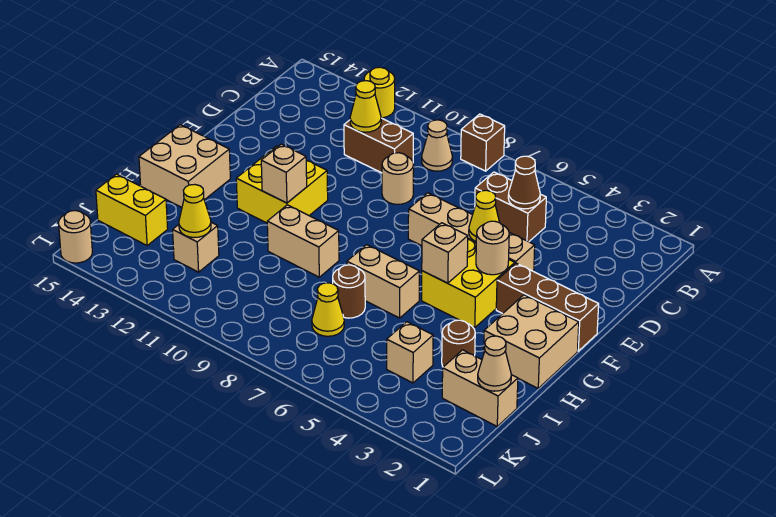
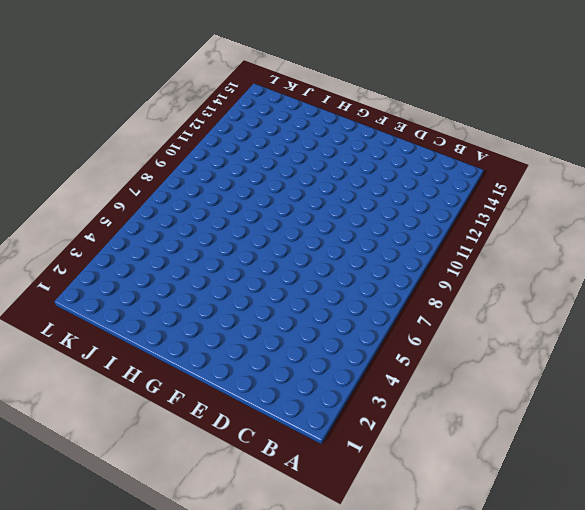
none -> brown brick A8 level 1
none -> yellow round brick A12 level 1
none -> tan cone B9 level 1
none -> brown brick C5:C6 level 1

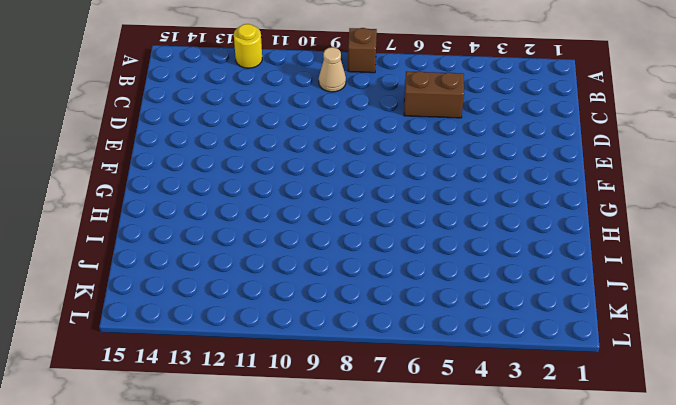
none -> brown brick C10:C11 level 1
none -> tan round brick D9 level 1
none -> tan brick E4:E7 level 1
none -> brown brick F1:F3 level 1

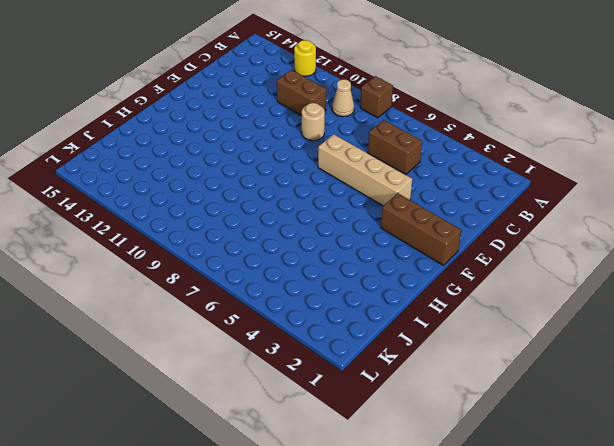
none -> yellow brick F4:G5 level 1
none -> yellow brick F11:G12 level 1
none -> tan brick G1:H2 level 1
none -> tan brick G14:H15 level 1

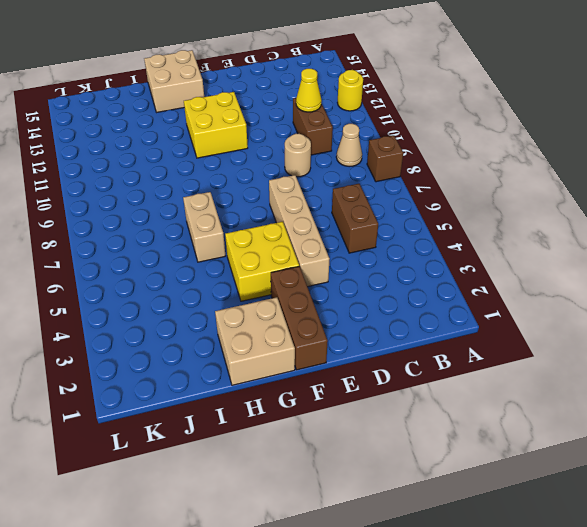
none -> tan brick H9:H10 level 1
none -> brown round brick I3 level 1
none -> brown round brick I7 level 1
none -> tan brick J1:J2 level 1

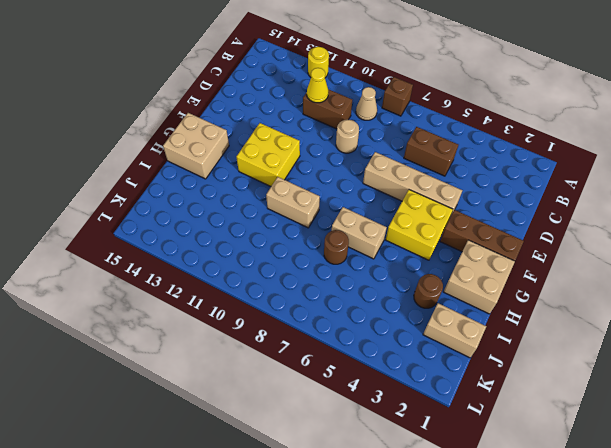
none -> tan brick J4 level 1
none -> yellow cone J7 level 1
none -> tan brick J12 level 1
none -> yellow brick J14:J15 level 1

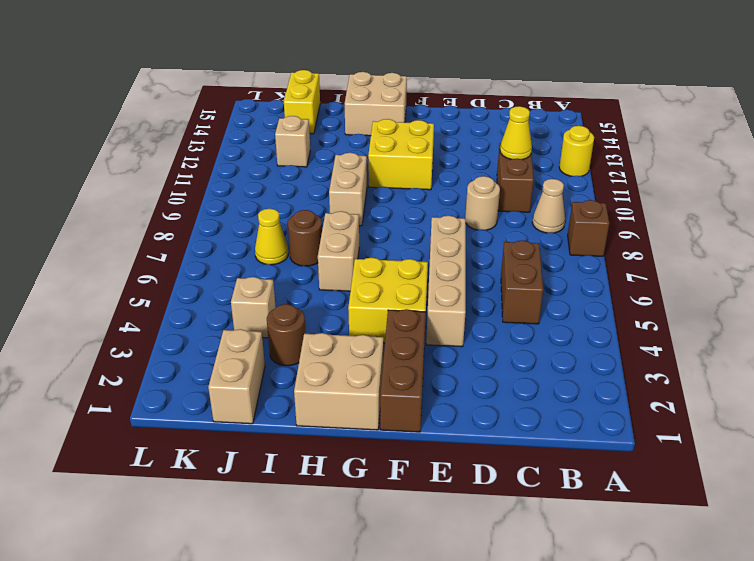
none -> tan round brick L15 level 1
none -> brown cone C5 level 2
none -> yellow cone E5 level 2
none -> tan round brick F4 level 2

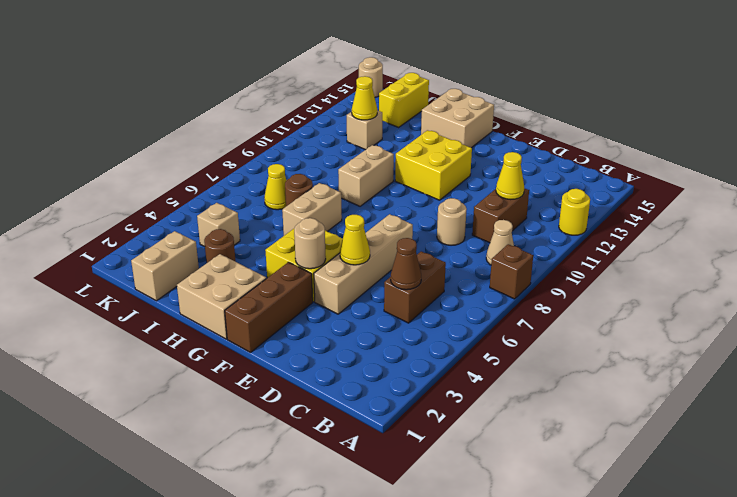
none -> tan brick G5 level 2
none -> tan brick G11 level 2
none -> tan cone J1 level 2

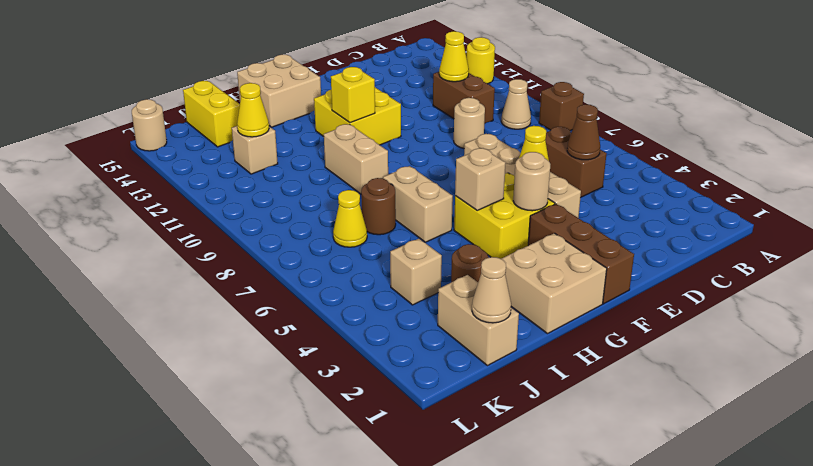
yellow brick G11 level 2 -> tan brick G11 level 2

